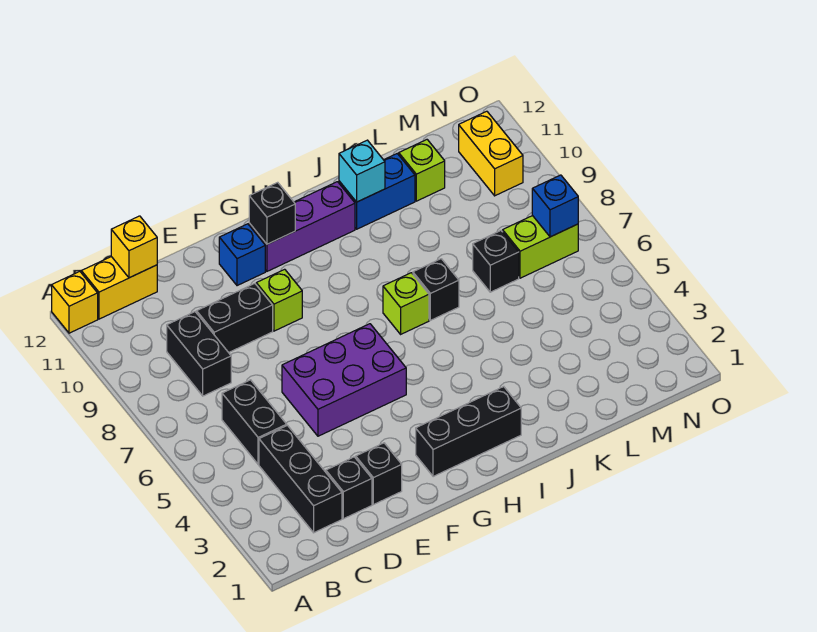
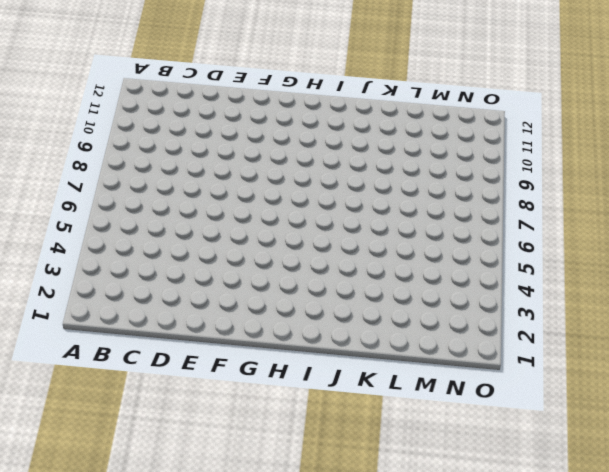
none -> yellow brick A12 level 1
none -> yellow brick B12:C12 level 1
none -> black brick C2:C4 level 1

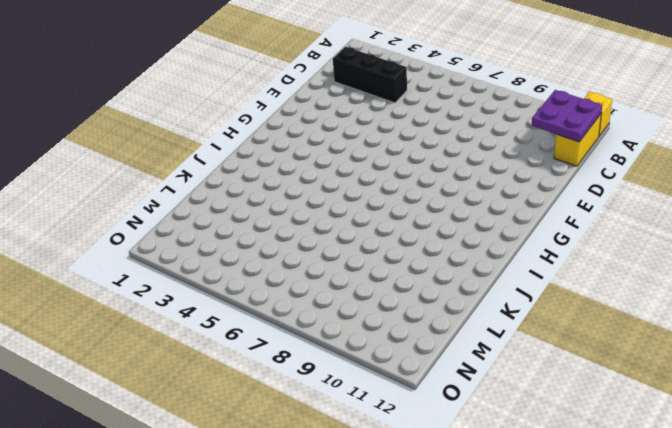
purple plate B11:C12 level 2 -> yellow brick C12 level 2
none -> black brick C5:C6 level 1
none -> black brick C8:C9 level 1
none -> black brick D2 level 1

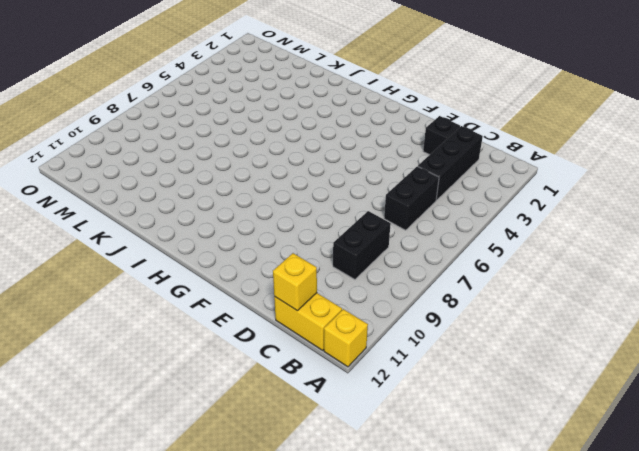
none -> black brick D9:E9 level 1
none -> black brick E2 level 1
none -> purple brick E5:G6 level 1

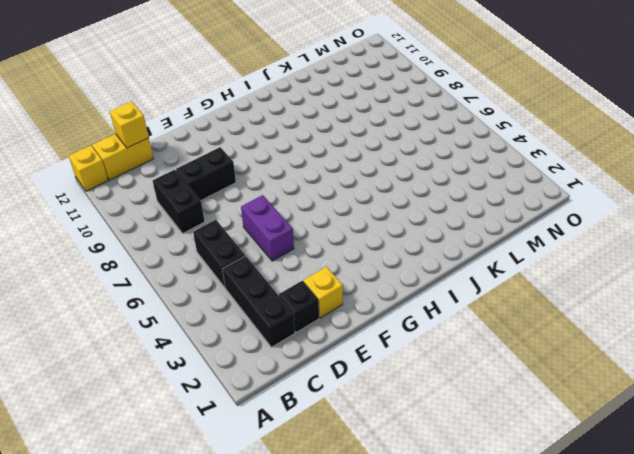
yellow brick E2 level 1 -> black brick E2 level 1
purple brick E5:E6 level 1 -> purple brick E5:G6 level 1
none -> lime brick F9 level 1
none -> blue brick F11 level 1
none -> black brick G2:I2 level 1

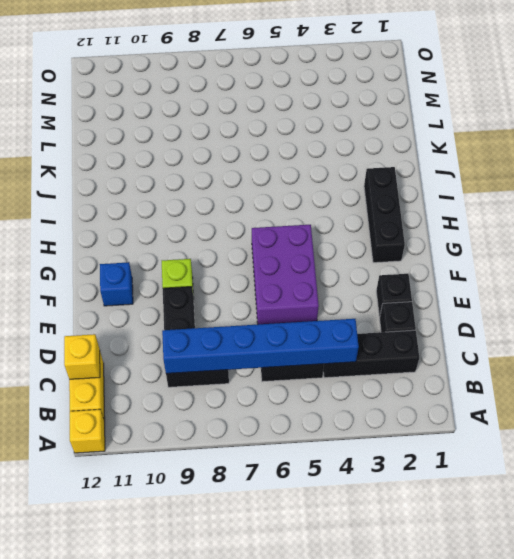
blue brick C4:C9 level 2 -> none
none -> purple brick G11:I11 level 1
none -> lime brick I7 level 1
none -> black brick J7 level 1

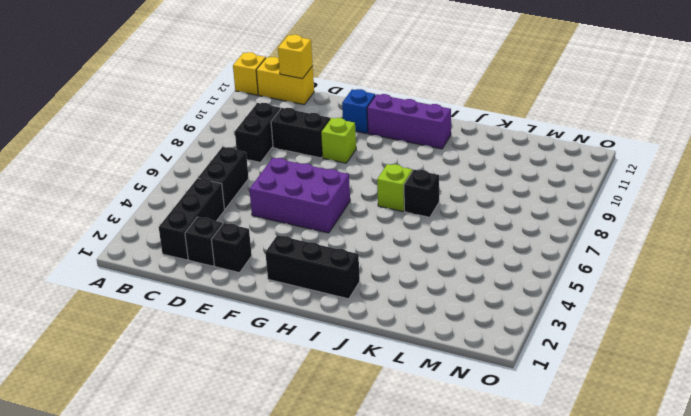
none -> blue brick J11:K11 level 1
none -> black brick L7 level 1
none -> lime brick L11 level 1

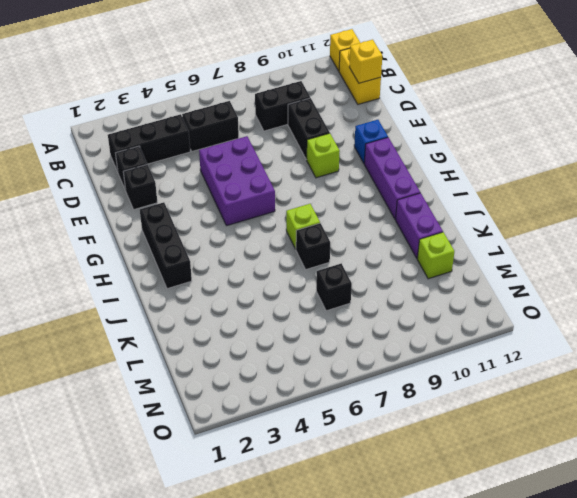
purple brick J11:K11 level 1 -> blue brick J11:K11 level 1
none -> lime brick M7:N7 level 1
none -> yellow brick N10:N11 level 1
none -> black brick G11 level 2

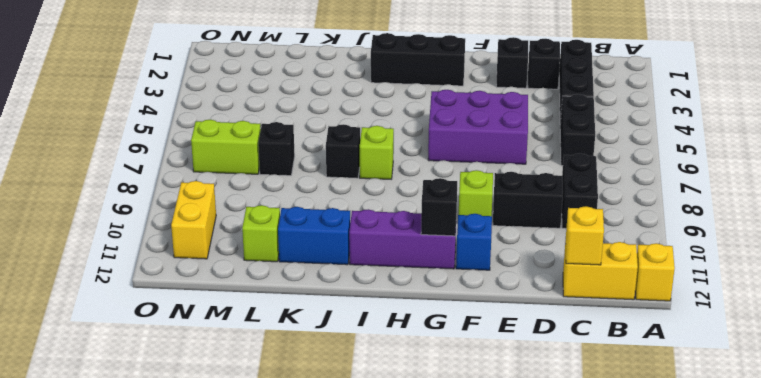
none -> cyan brick J11 level 2
none -> blue brick N7 level 2

